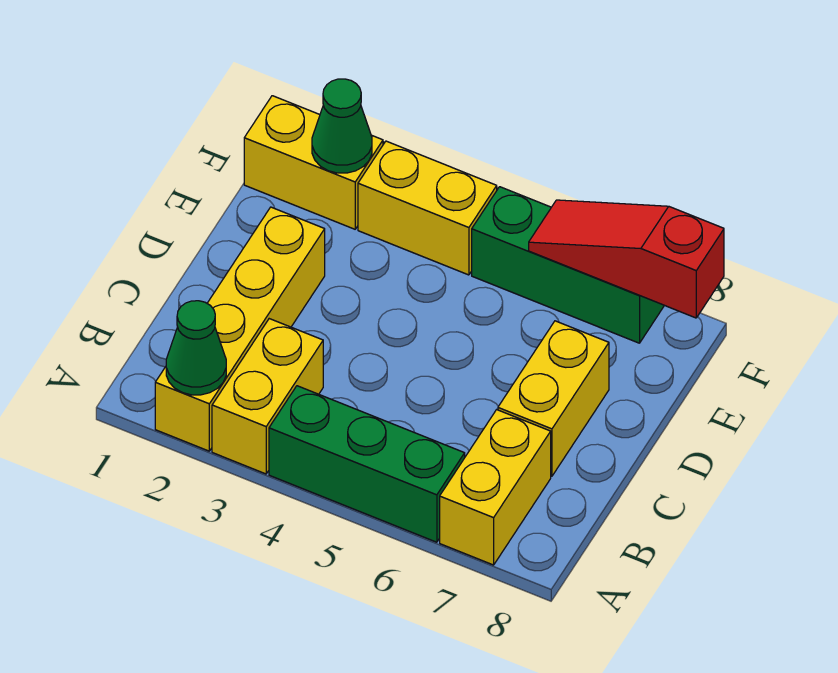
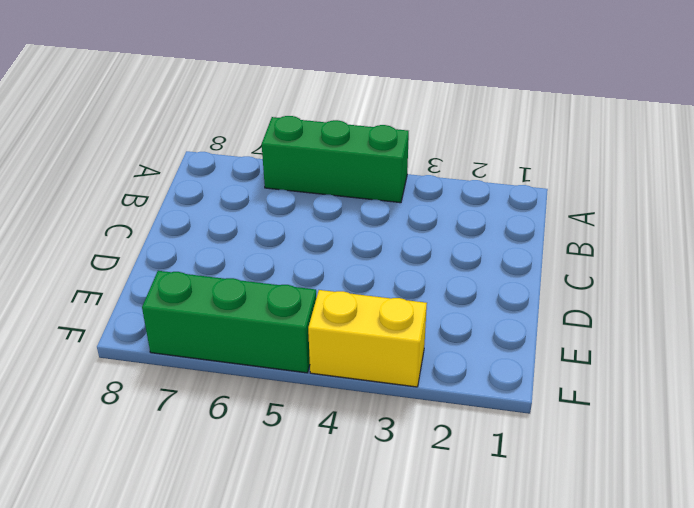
none -> yellow brick A2:D2 level 1
none -> yellow brick A3:B3 level 1

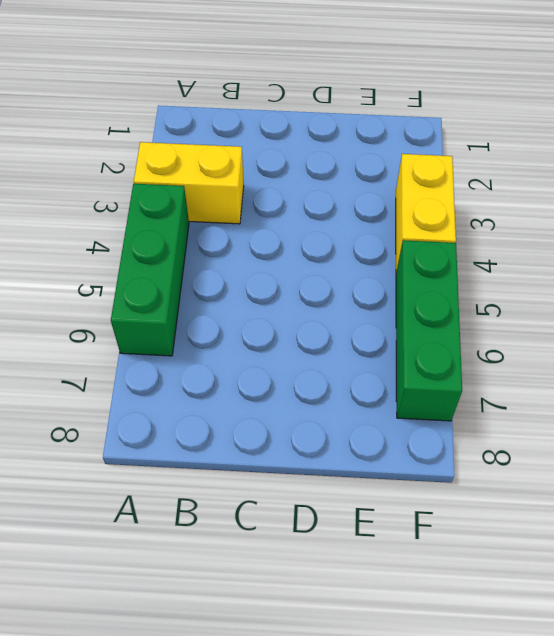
none -> yellow brick A2:D2 level 1
none -> yellow brick A7:B7 level 1

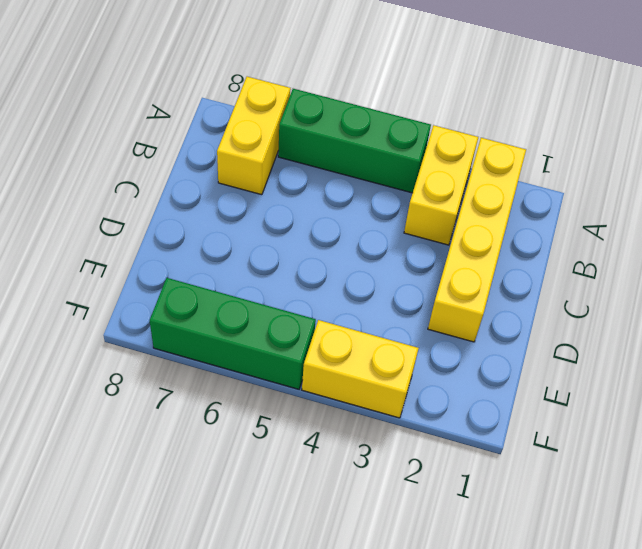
none -> yellow brick C7:D7 level 1
none -> yellow brick F1:F2 level 1

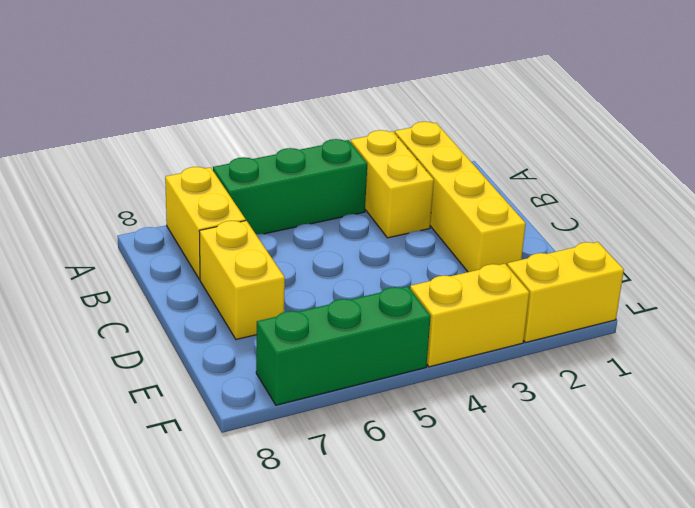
none -> green cone A2 level 2
none -> green cone F2 level 2

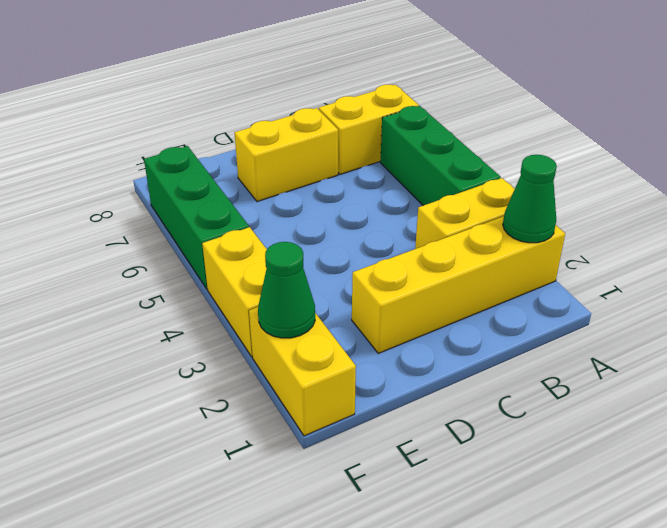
none -> red slope F6:F8 level 2 top 8

